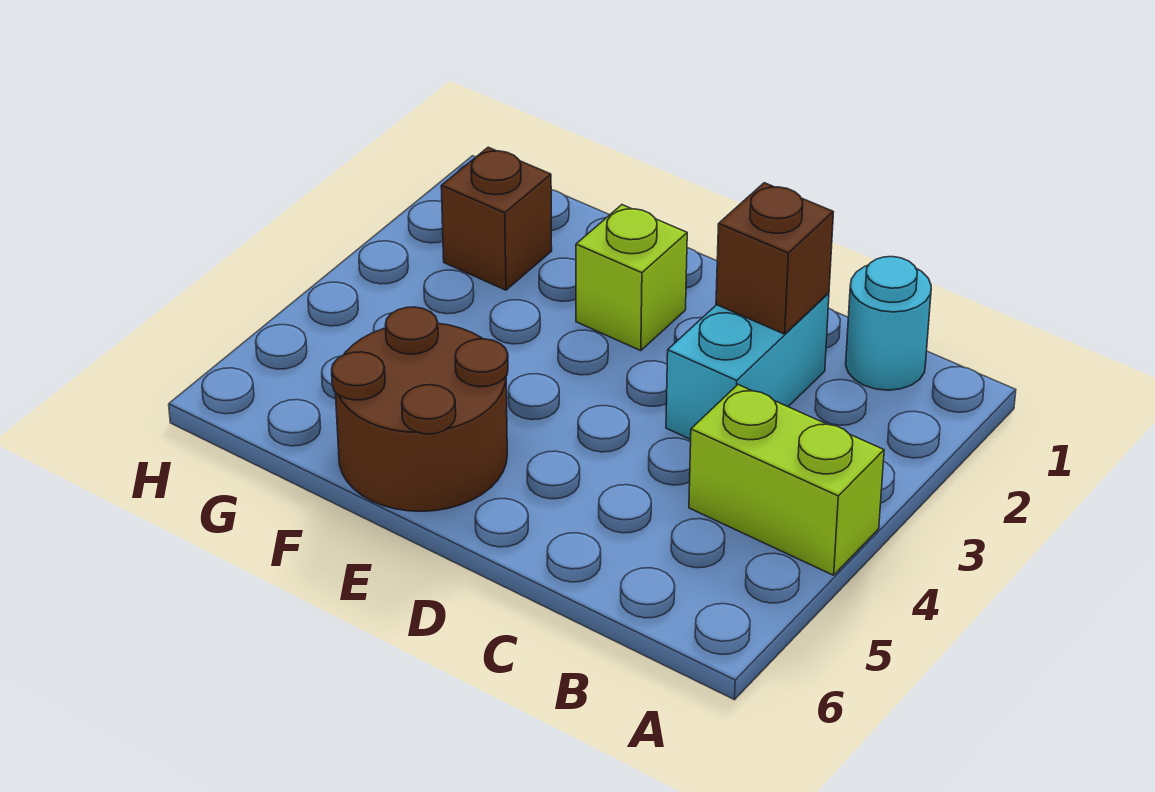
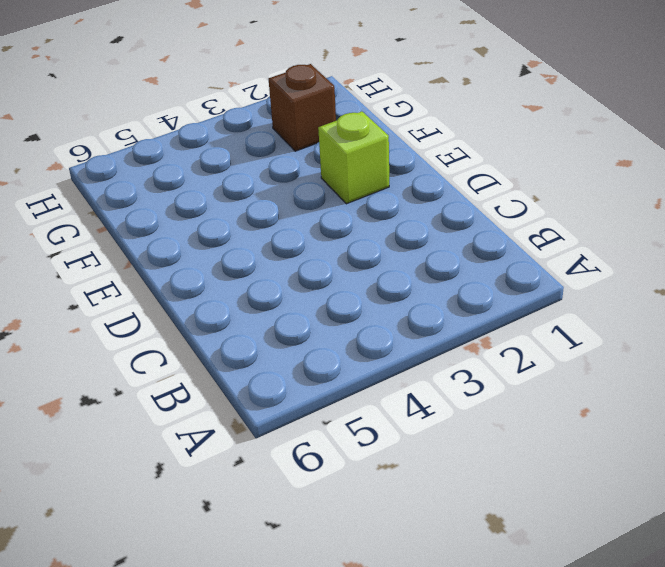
none -> lime brick A4:B4 level 1
none -> cyan round brick B1 level 1

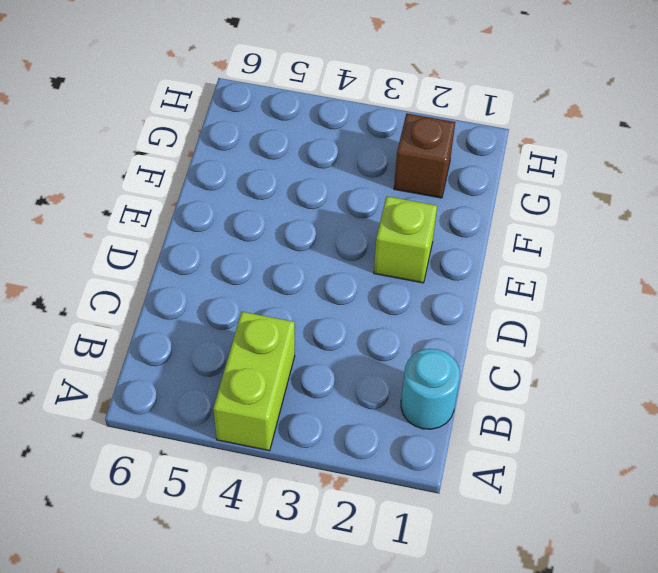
none -> cyan brick C2:C3 level 1
none -> brown round brick E5:F6 level 1

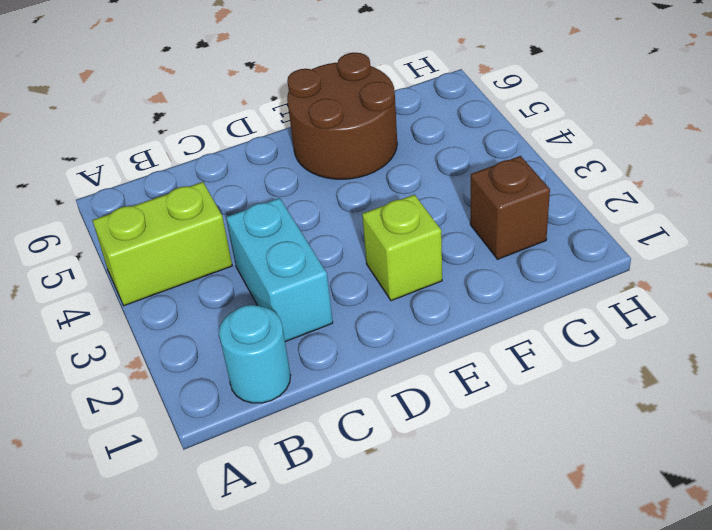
none -> brown brick C2 level 2

